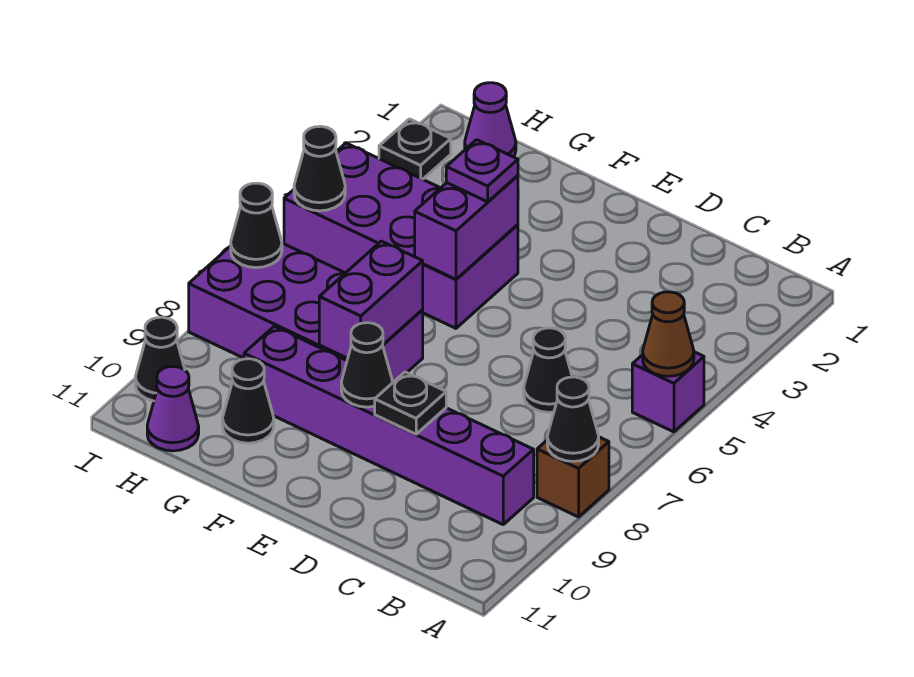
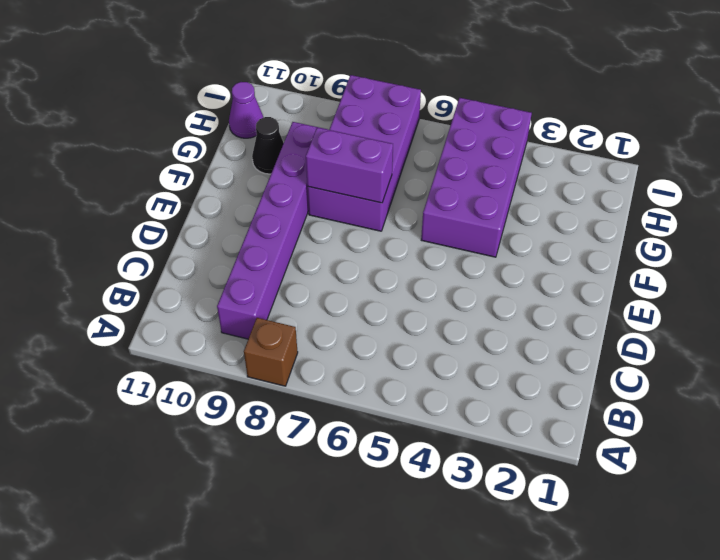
none -> purple brick A5 level 1
none -> black cone C6 level 1
none -> purple cone H1 level 1

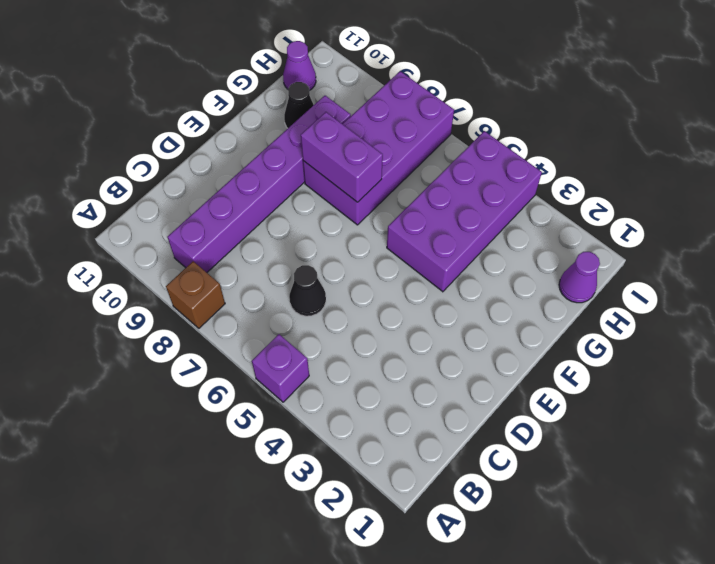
none -> black plate I2 level 1
none -> black cone I10 level 1
none -> brown cone A5 level 2

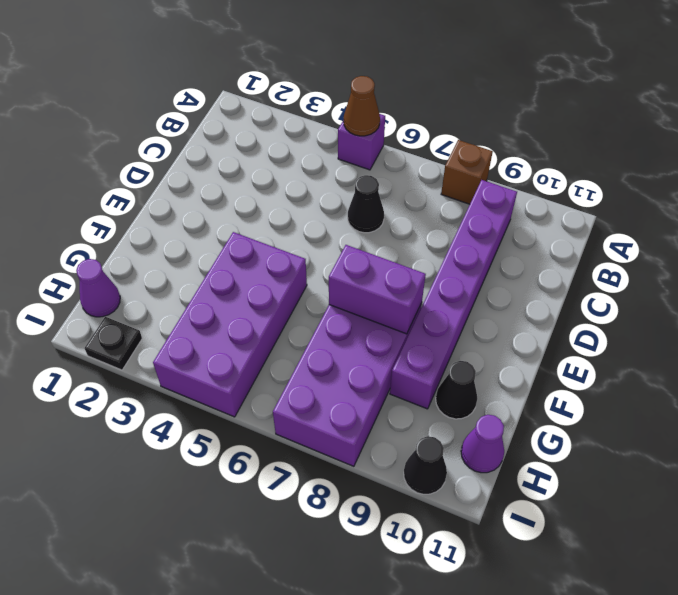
none -> black cone A8 level 2
none -> black plate D9 level 2
none -> black cone E9 level 2

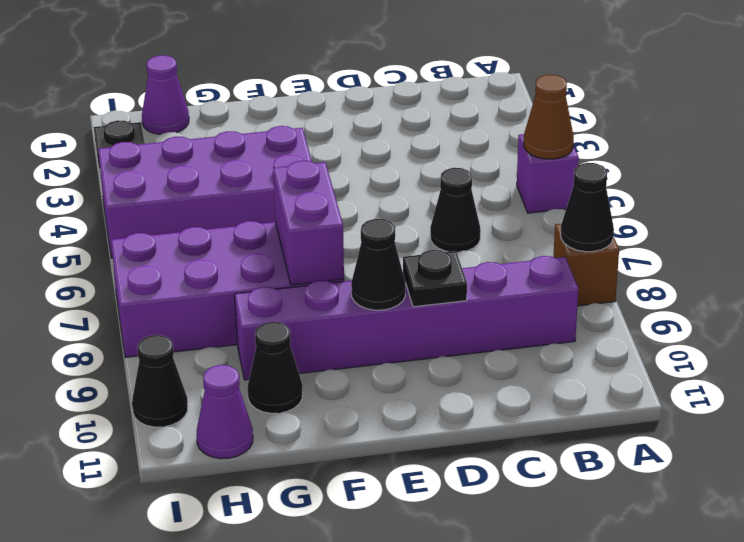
none -> purple brick F4:F5 level 2
none -> black cone I5 level 2
none -> black cone I7 level 2

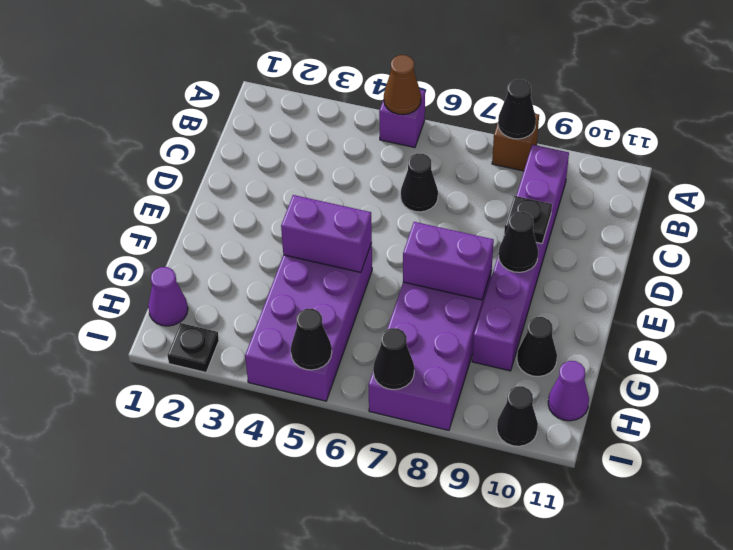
none -> purple plate F4 level 3

